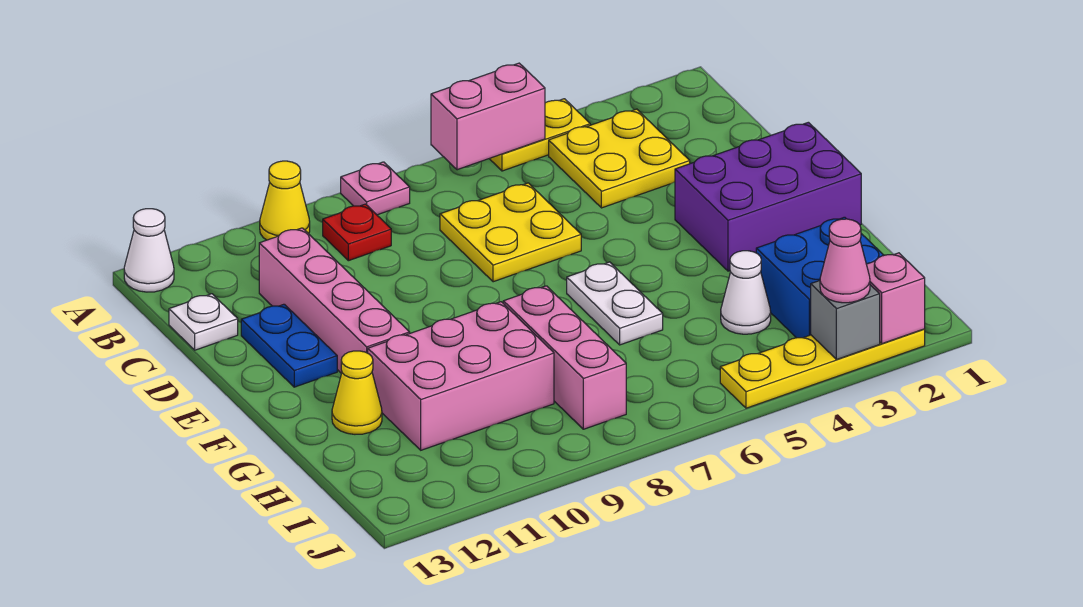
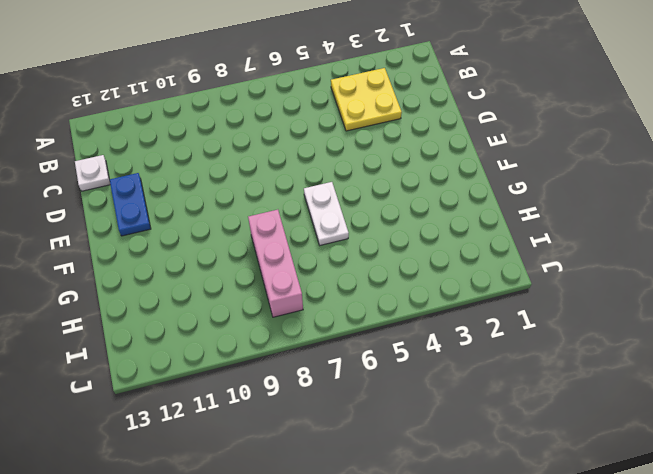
none -> yellow plate A4:A5 level 1
none -> pink plate A8 level 1
none -> yellow cone A10 level 1

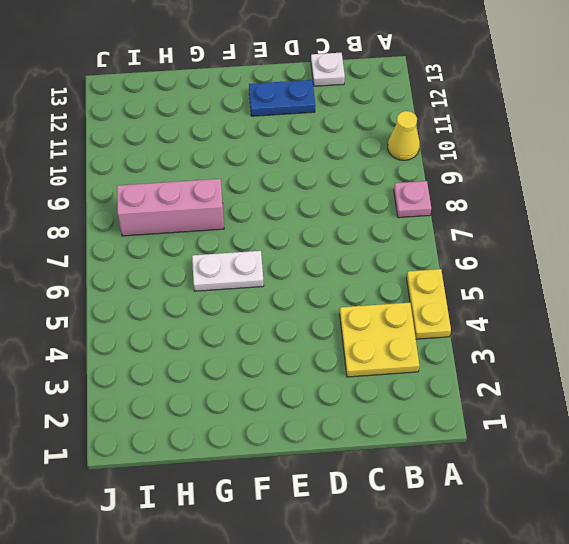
none -> white cone A13 level 1
none -> red plate B9 level 1
none -> yellow plate C6:D7 level 1

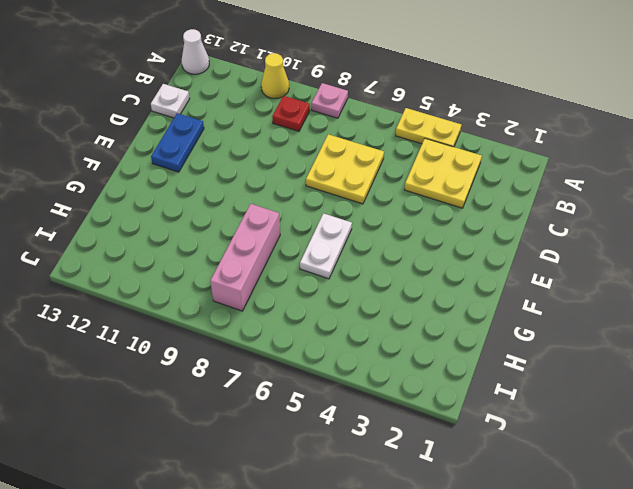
none -> pink brick C11:F11 level 1
none -> purple brick E1:F3 level 1
none -> pink brick G9:H11 level 1

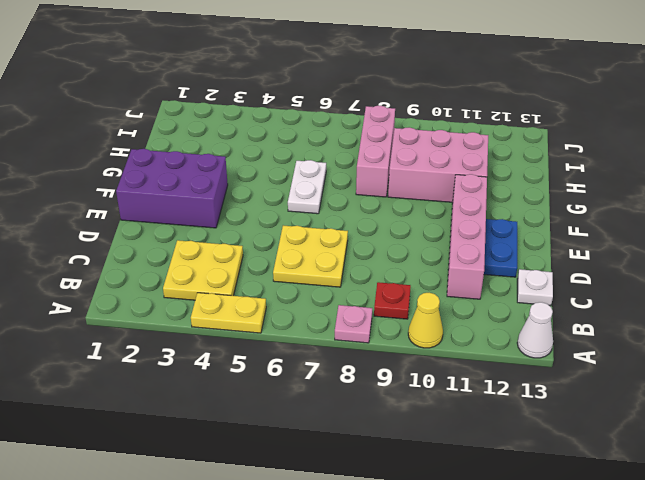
none -> yellow cone G12 level 1
none -> blue brick H2:I3 level 1
none -> white cone H4 level 1

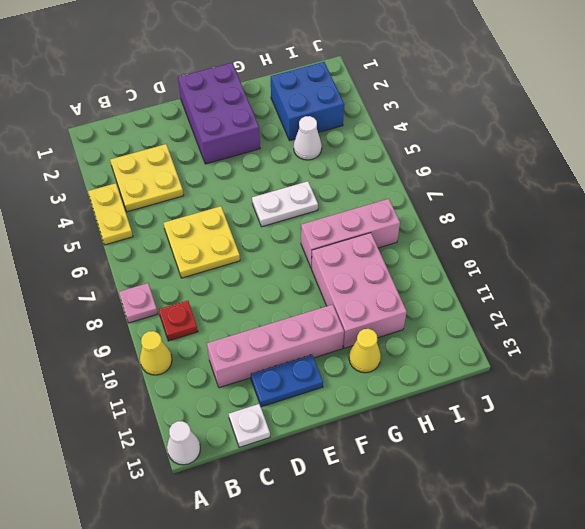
none -> yellow plate J2:J5 level 1
none -> pink brick A5:A6 level 2
none -> pink brick J2 level 2

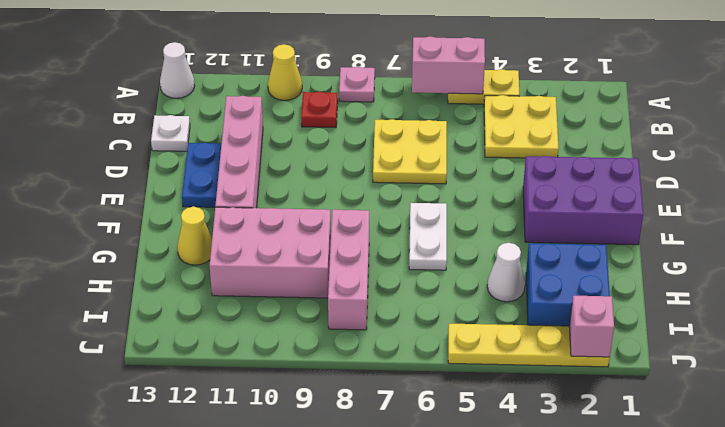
none -> grey brick J3 level 2
none -> pink cone J3 level 3

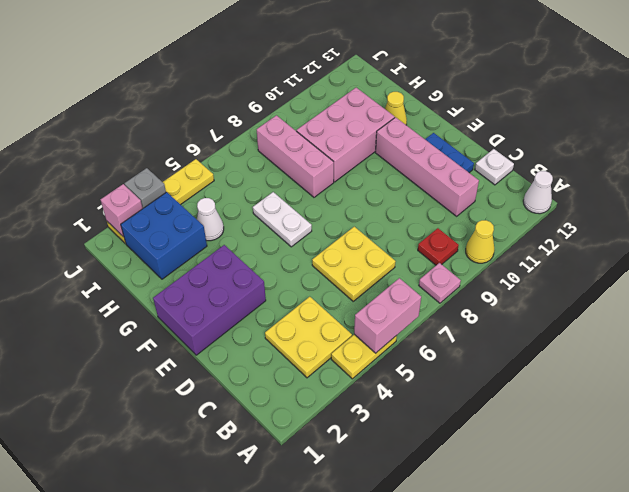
none -> pink cone J3 level 3

